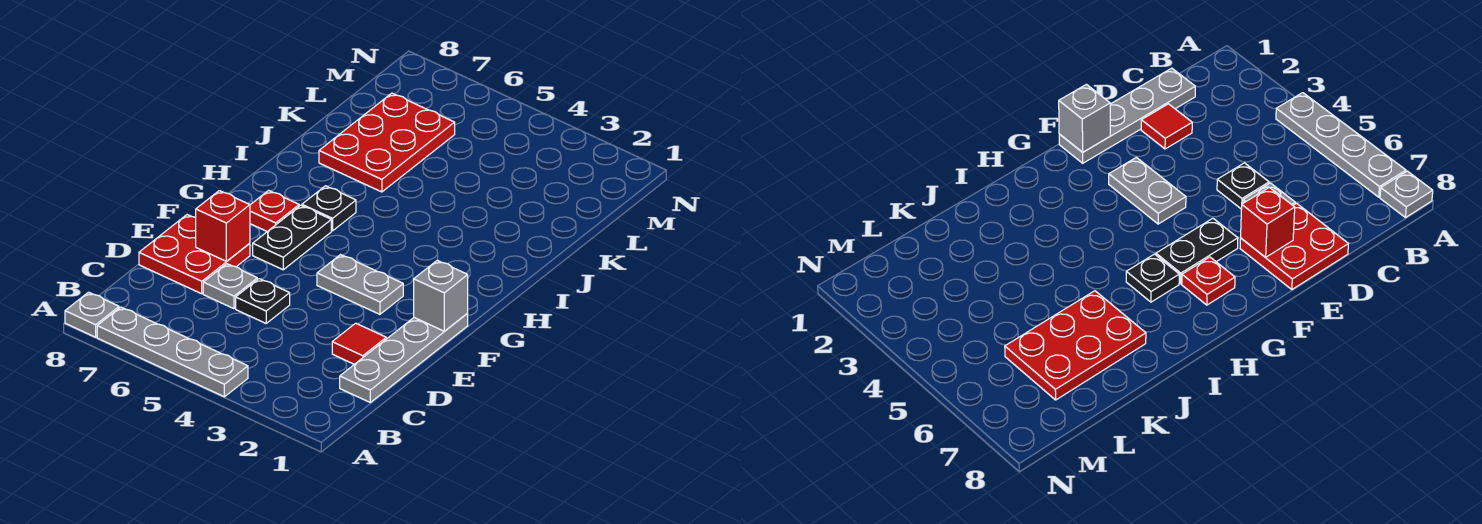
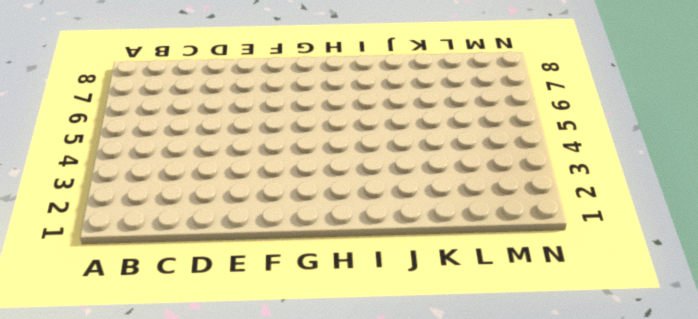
none -> grey plate A4:A7 level 1
none -> grey plate A8 level 1
none -> grey plate C1:F1 level 1

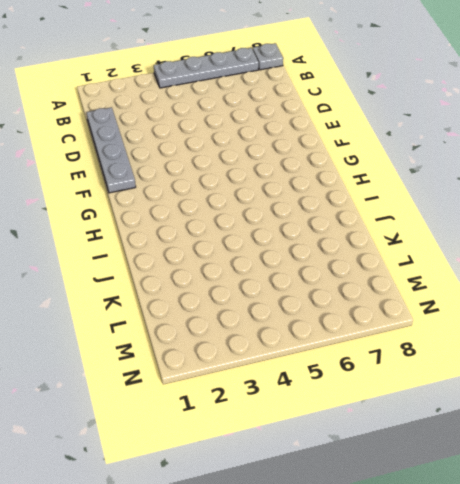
none -> red tile D2 level 1
none -> black plate D5 level 1
none -> grey plate D6 level 1

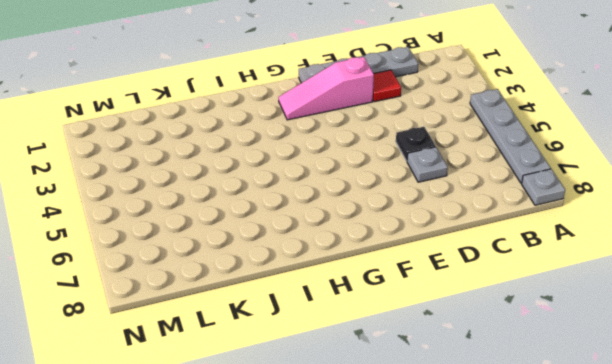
pink slope E2:G2 level 1 top E -> none
none -> red plate D7:E8 level 1
none -> grey plate F3:F4 level 1
none -> black plate F6:G6 level 1

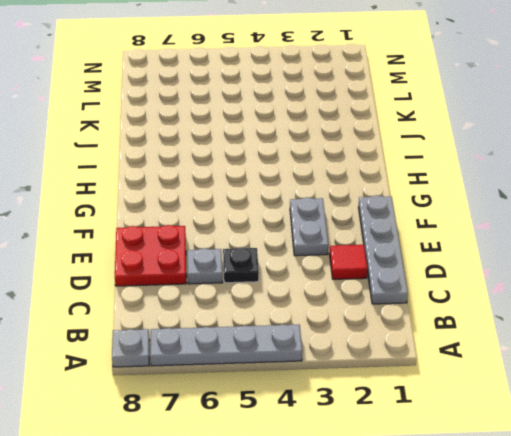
grey plate E3:F3 level 1 -> grey plate F3:F4 level 1
none -> black plate F6:G6 level 1
none -> red plate G7 level 1
none -> black plate H6 level 1

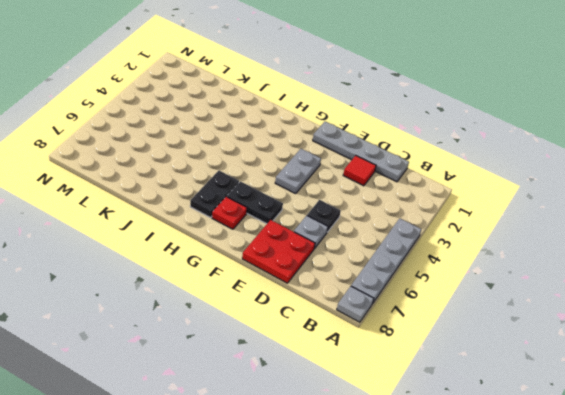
black plate H6:H7 level 1 -> black plate H6 level 1
none -> red plate J6:L7 level 1
none -> red brick E7 level 2
none -> grey brick F1 level 2

